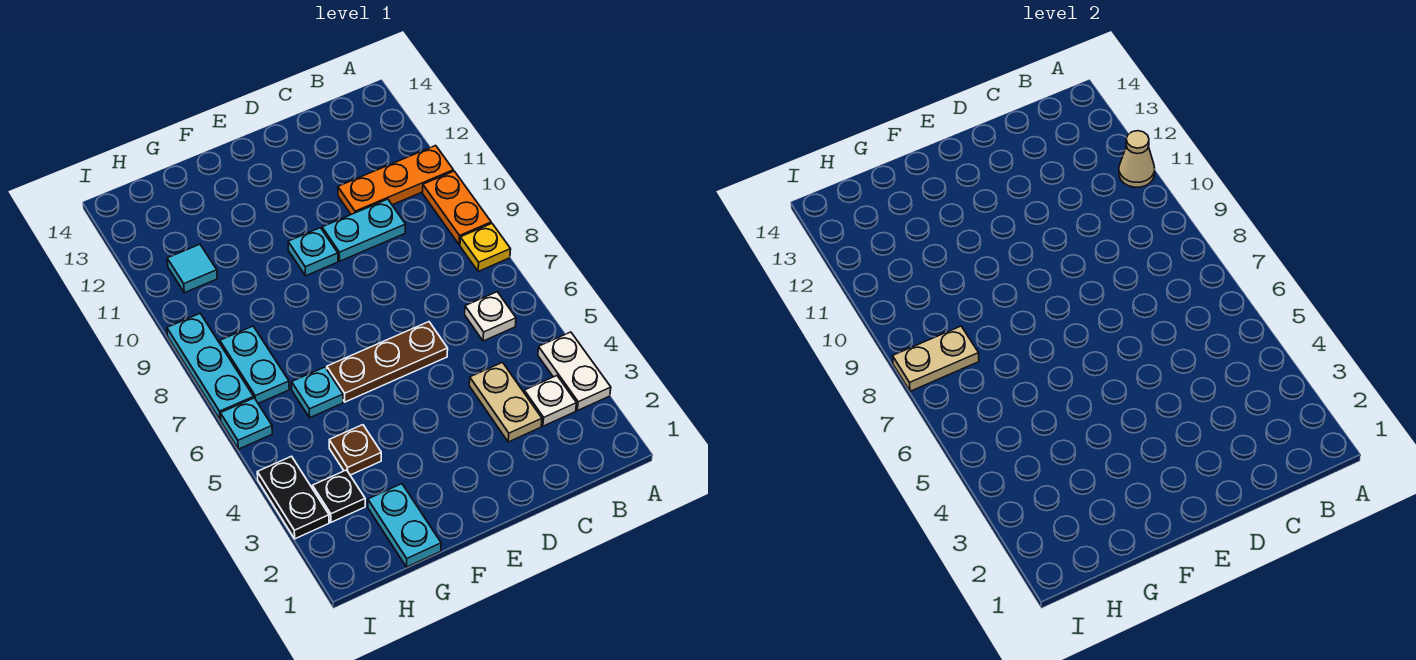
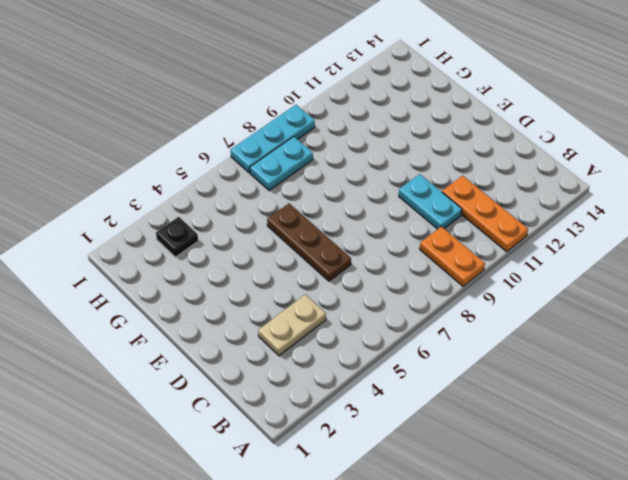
orange plate A9:B9 level 1 -> orange plate A9:A10 level 1
none -> white plate A3:A4 level 1
none -> yellow plate A8 level 1
none -> white plate B3 level 1

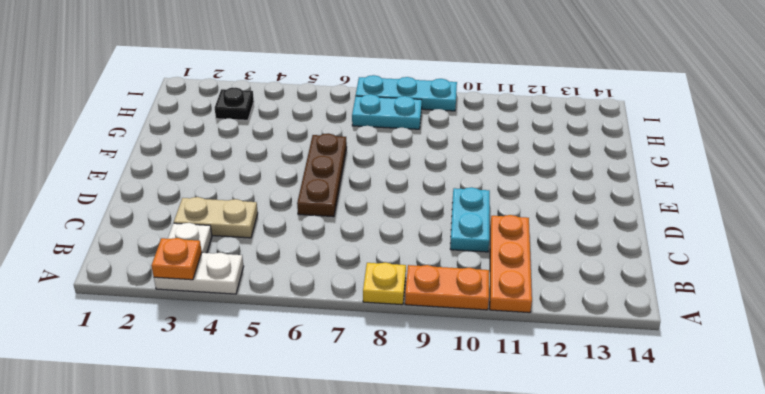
orange plate A3 level 2 -> none
none -> white plate B6 level 1
none -> cyan plate E10 level 1
none -> cyan plate G1:G2 level 1

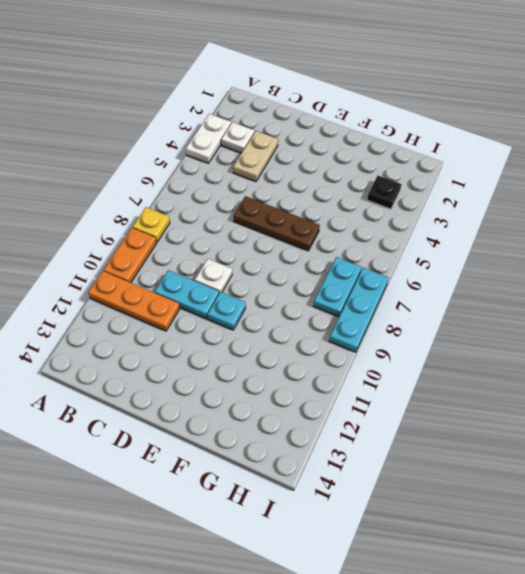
white plate D9 level 1 -> white plate B6 level 1
none -> cyan plate G1:G2 level 1
none -> brown plate G4 level 1
none -> cyan plate G6 level 1

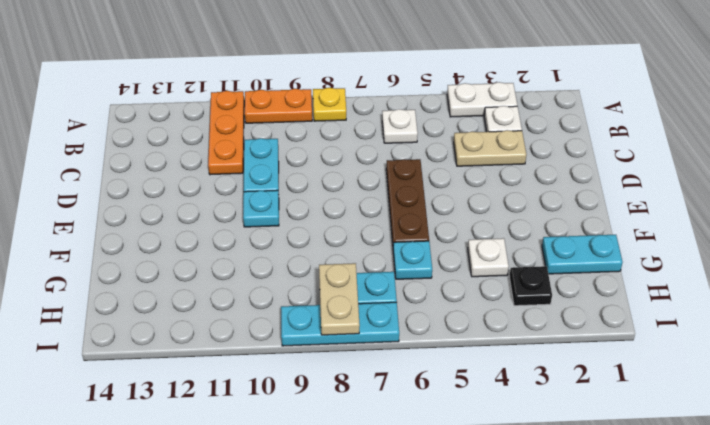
white plate G4 level 1 -> brown plate G4 level 1
none -> cyan tile H11 level 1
none -> black plate I3:I4 level 1
none -> cyan plate I6 level 1

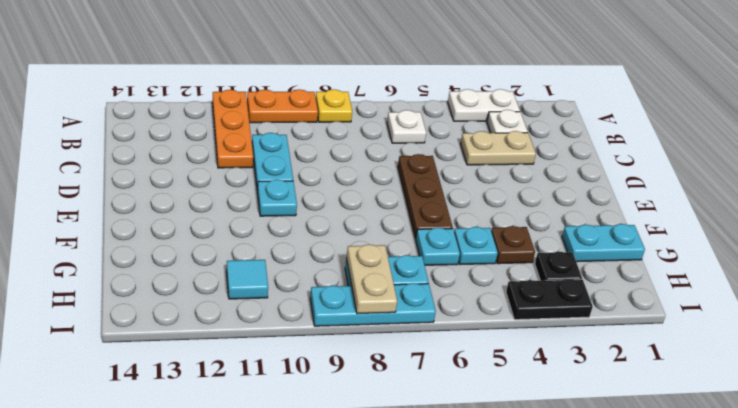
cyan plate G5 level 1 -> cyan plate I6 level 1
none -> tan cone A11 level 2

